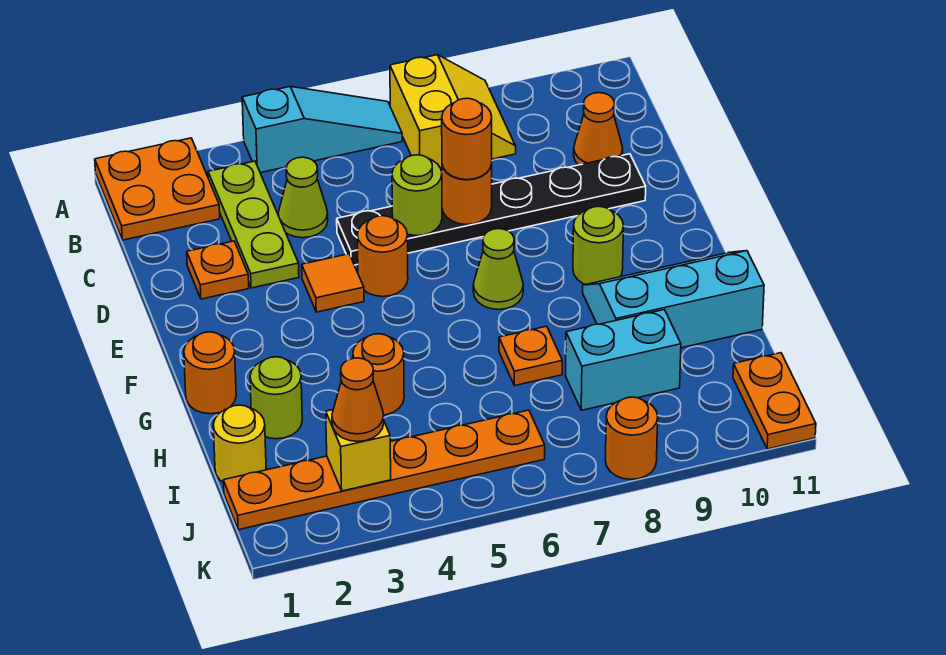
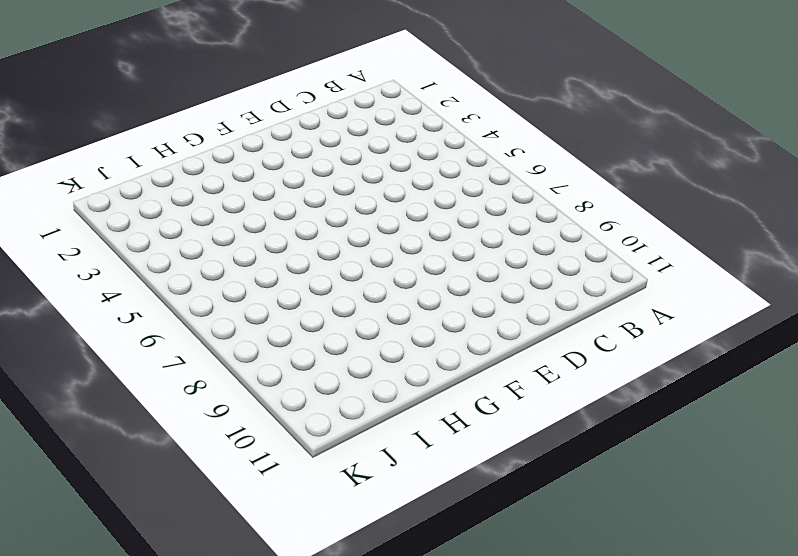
none -> orange plate A1:B2 level 1
none -> cyan slope A4:A6 level 1 top 4
none -> yellow slope A7:B8 level 1 top 7

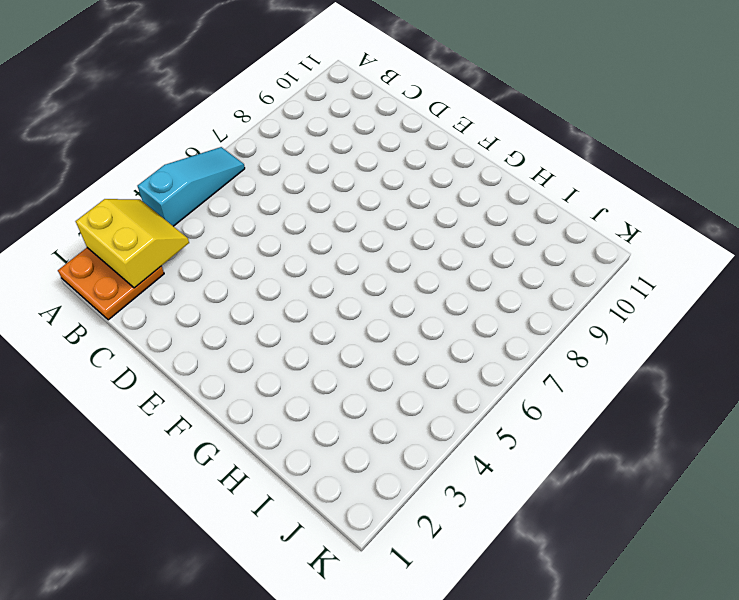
yellow slope A2:B3 level 2 top 2 -> yellow slope A7:B8 level 1 top 7
none -> lime plate B3:D3 level 1
none -> lime cone C4 level 1
none -> orange cone C10 level 1

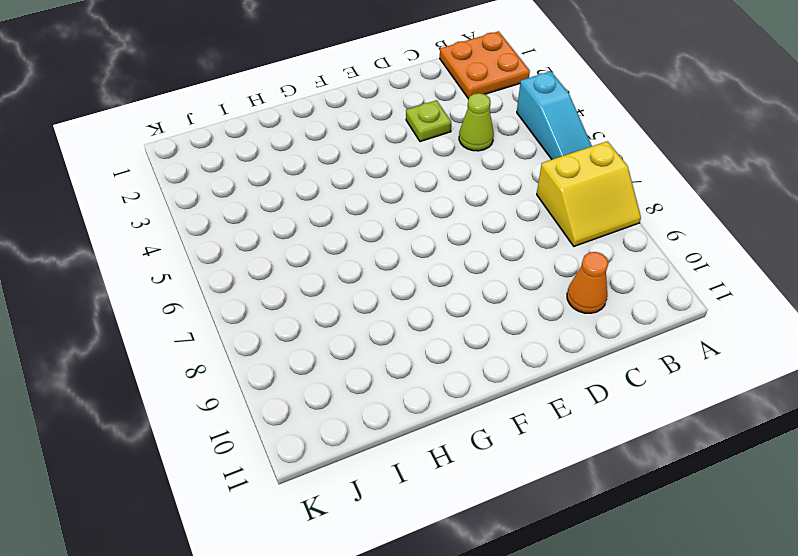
lime plate D3 level 1 -> lime plate B3:D3 level 1
none -> orange plate D2 level 1
none -> black plate D5:D10 level 1
none -> orange tile E4 level 1

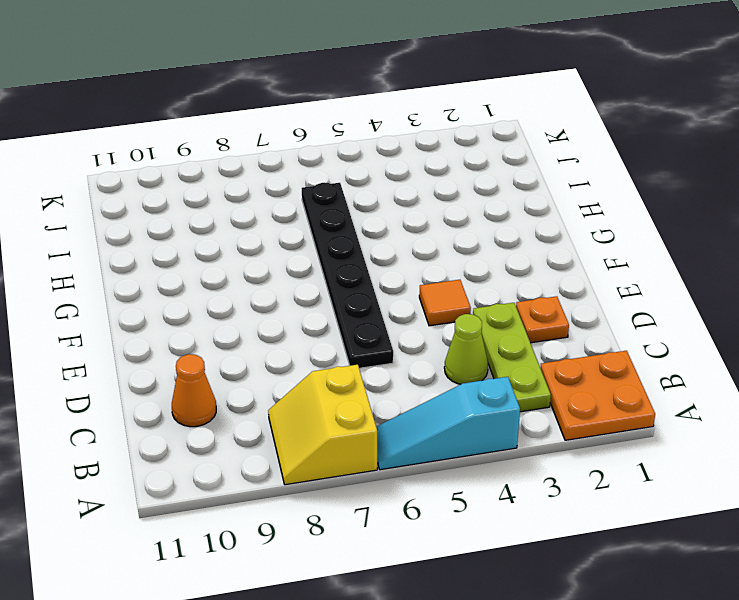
black plate D6:I6 level 1 -> black plate D5:D10 level 1
none -> orange round brick E5 level 1
none -> lime cone F7 level 1
none -> lime round brick F9 level 1

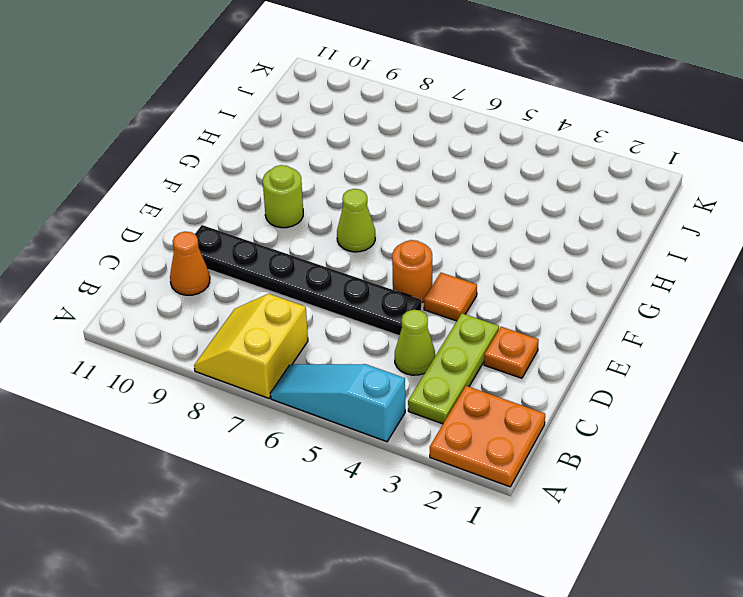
none -> orange round brick G1 level 1
none -> cyan slope G9:H11 level 1 top H
none -> lime round brick H2 level 1

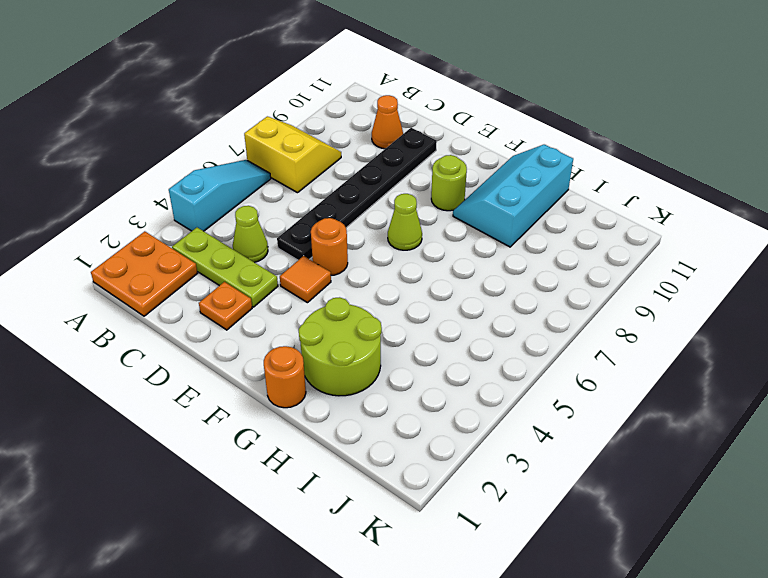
lime round brick G2:H3 level 1 -> lime round brick H2 level 1
none -> orange round brick H4 level 1
none -> orange plate H7 level 1
none -> yellow round brick I1 level 1

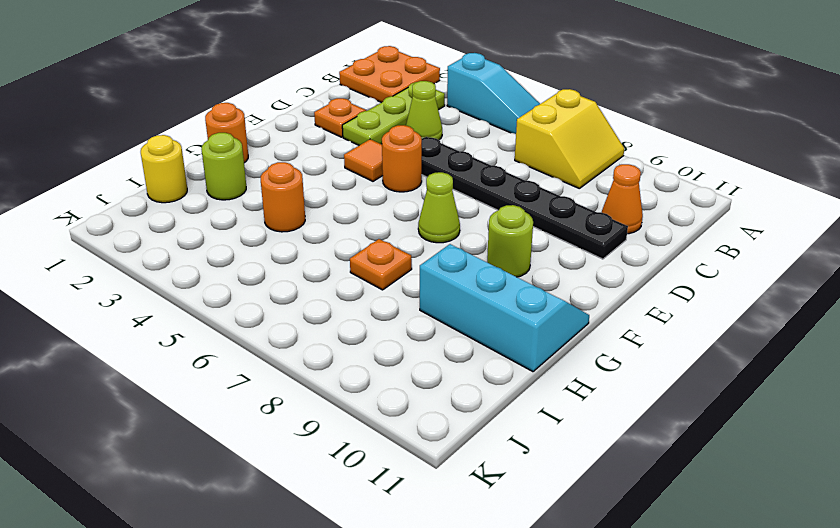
none -> cyan brick I8:I9 level 1
none -> orange plate J1:J6 level 1
none -> orange plate J11:K11 level 1

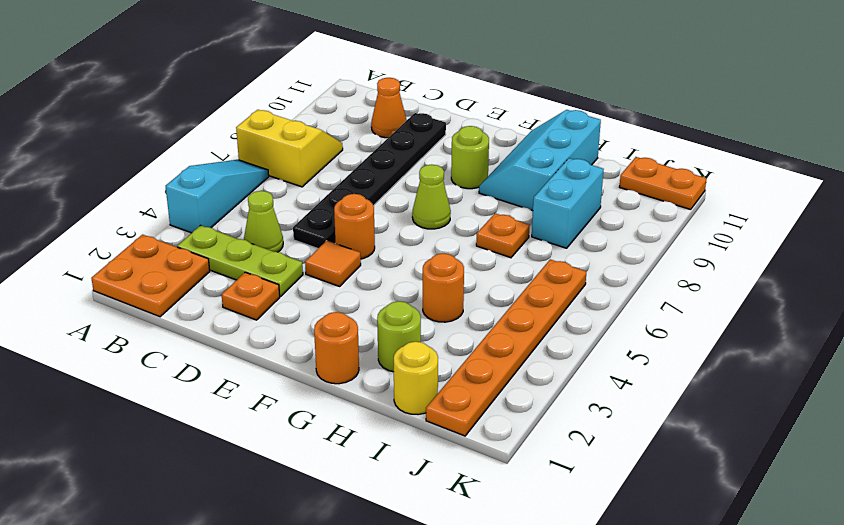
none -> orange round brick K8 level 1
none -> lime round brick D6 level 2
none -> orange round brick D7 level 2

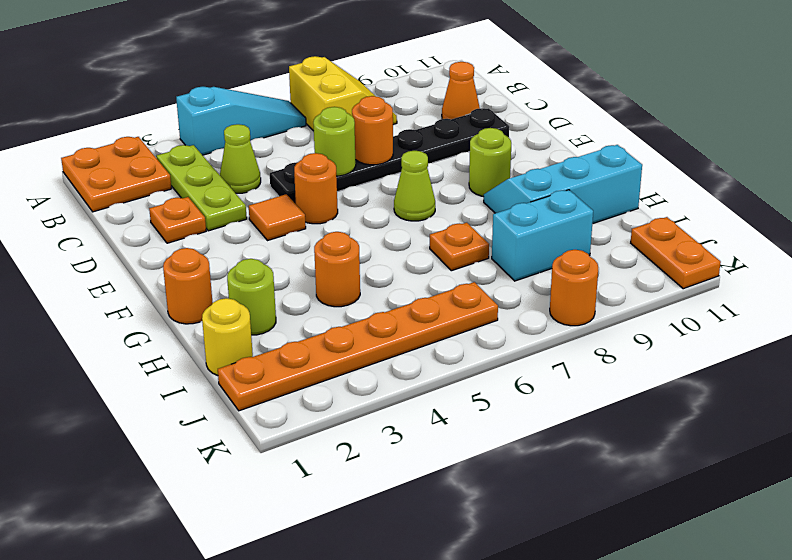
none -> yellow brick J3 level 2
none -> orange round brick D7 level 3
none -> orange cone J3 level 3

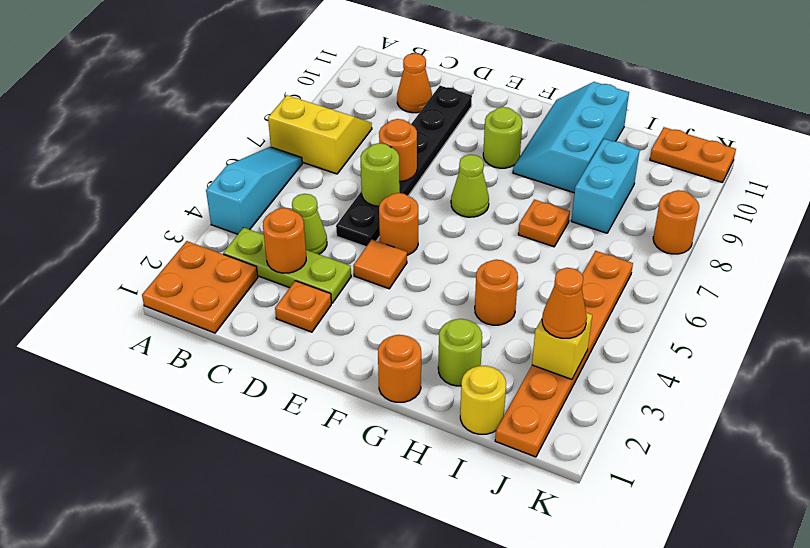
orange round brick C3 level 2 -> orange round brick D7 level 3

